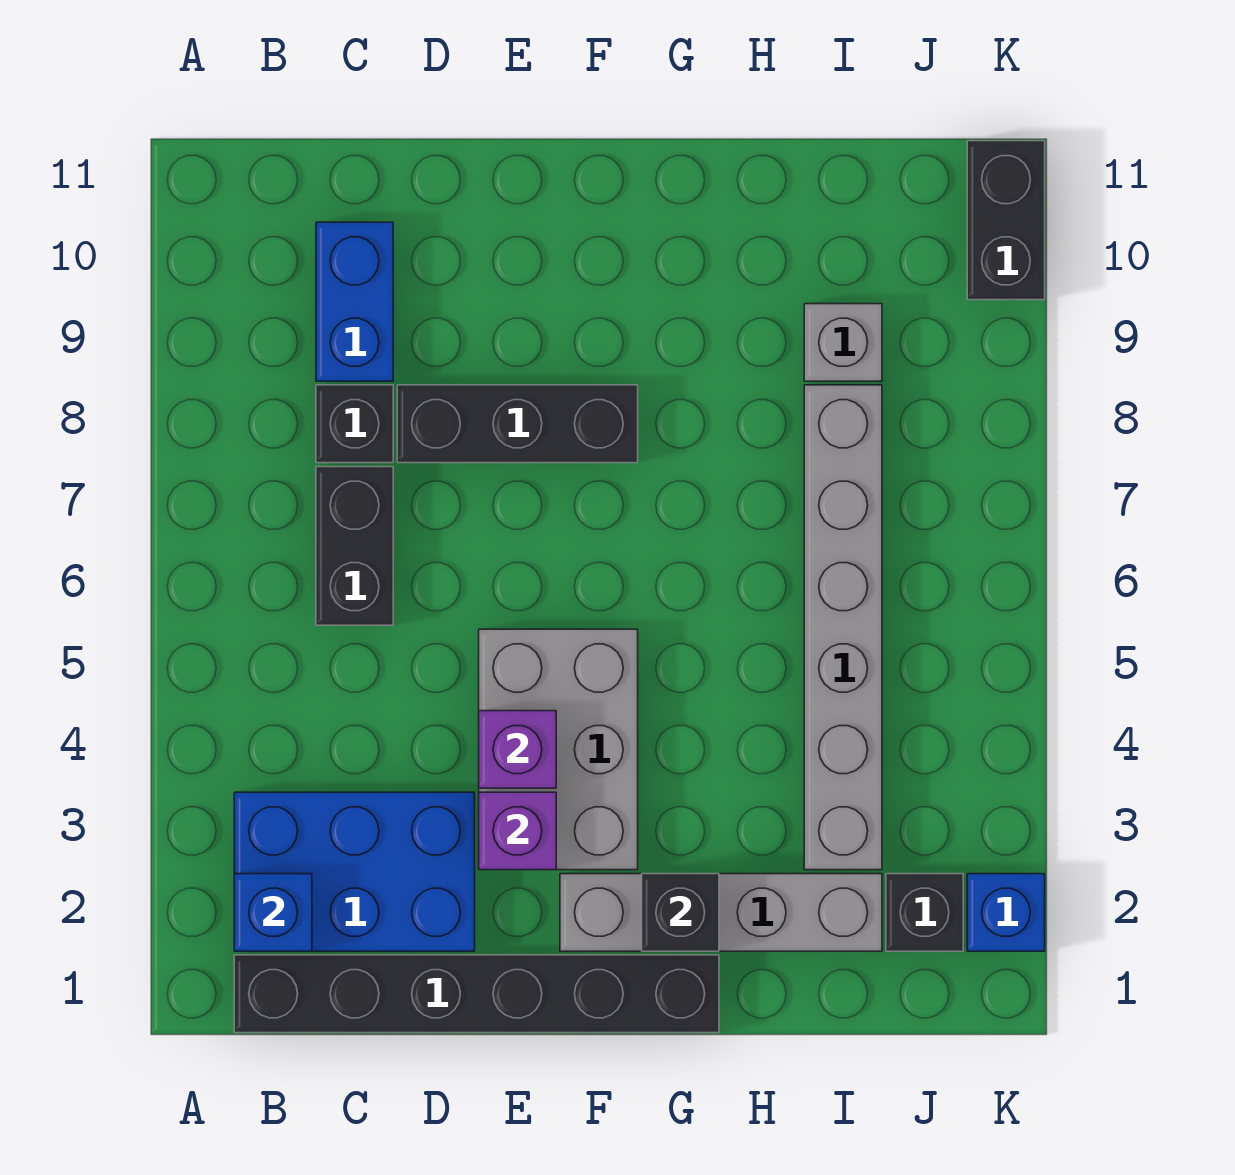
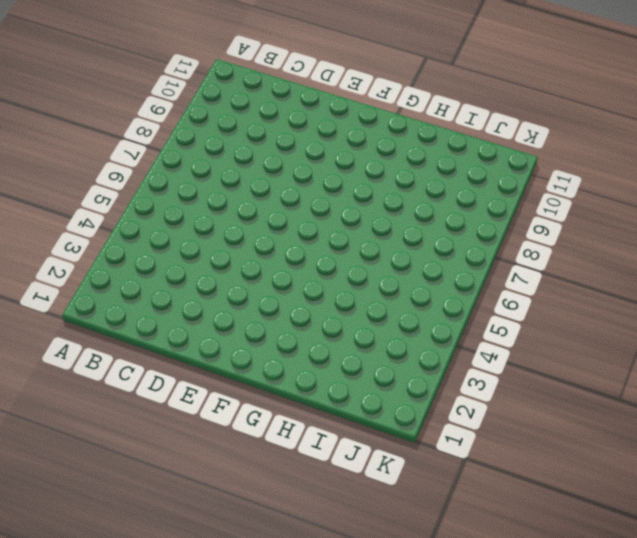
none -> black brick B1:G1 level 1
none -> blue brick B2:D3 level 1
none -> black brick C6:C7 level 1

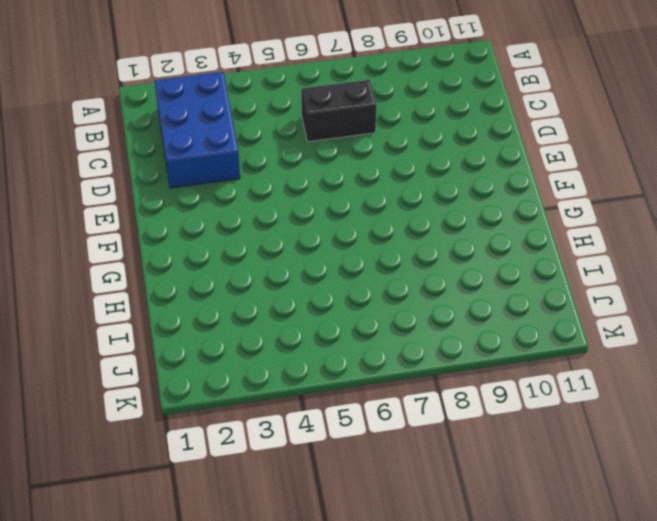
none -> black brick B1:G1 level 1
none -> black brick C8 level 1
none -> blue brick C9:C10 level 1

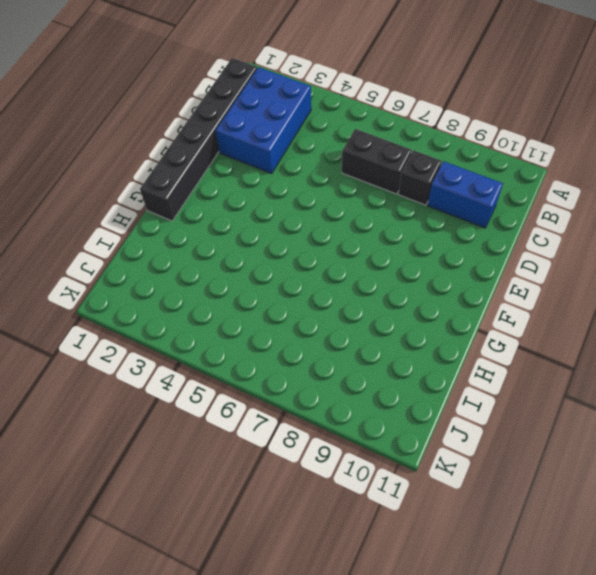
none -> black brick D8:F8 level 1
none -> grey brick E3:F5 level 1
none -> grey brick F2:I2 level 1

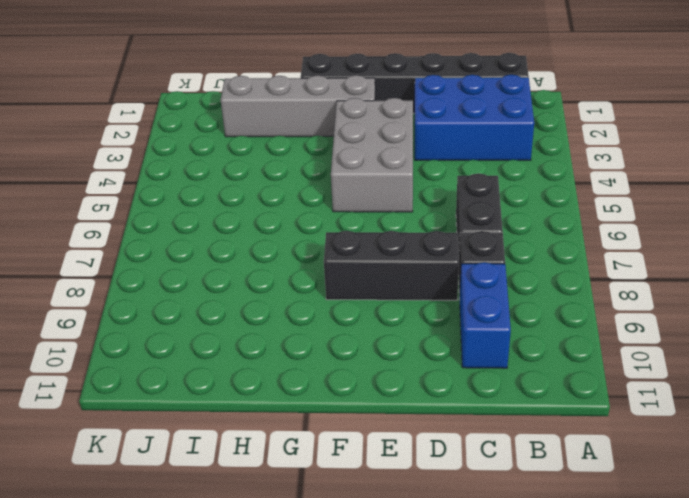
none -> grey brick I3:I8 level 1
none -> grey brick I9 level 1
none -> black brick J2 level 1

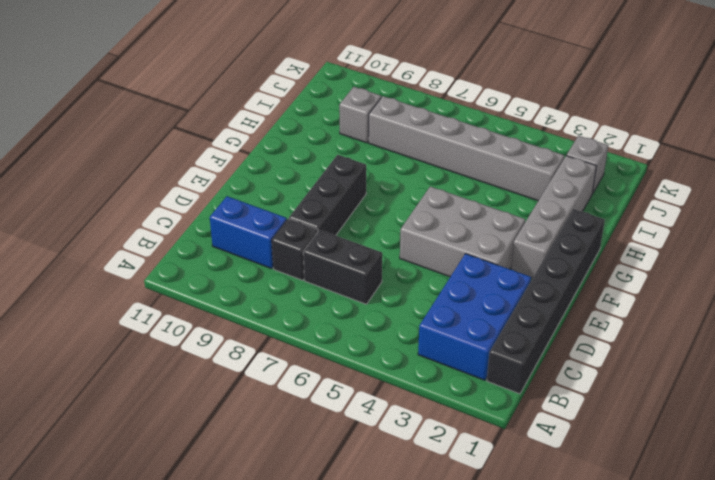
grey brick J2 level 1 -> black brick J2 level 1
none -> blue brick K2 level 1
none -> black brick K10:K11 level 1
none -> blue brick B2 level 2

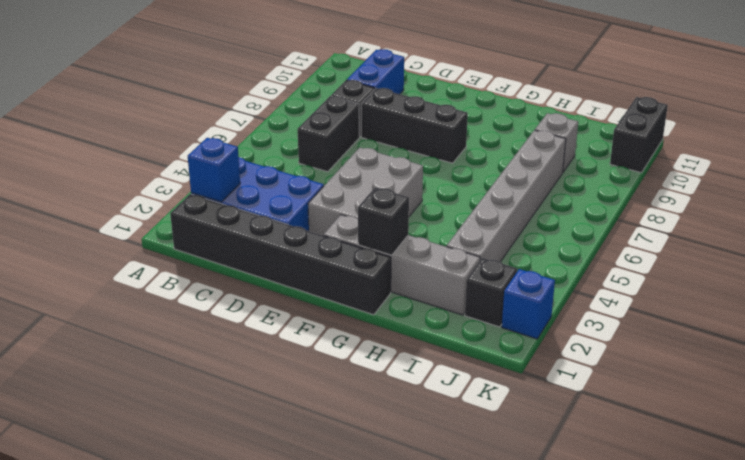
none -> purple brick E3 level 2
none -> purple brick E4 level 2

